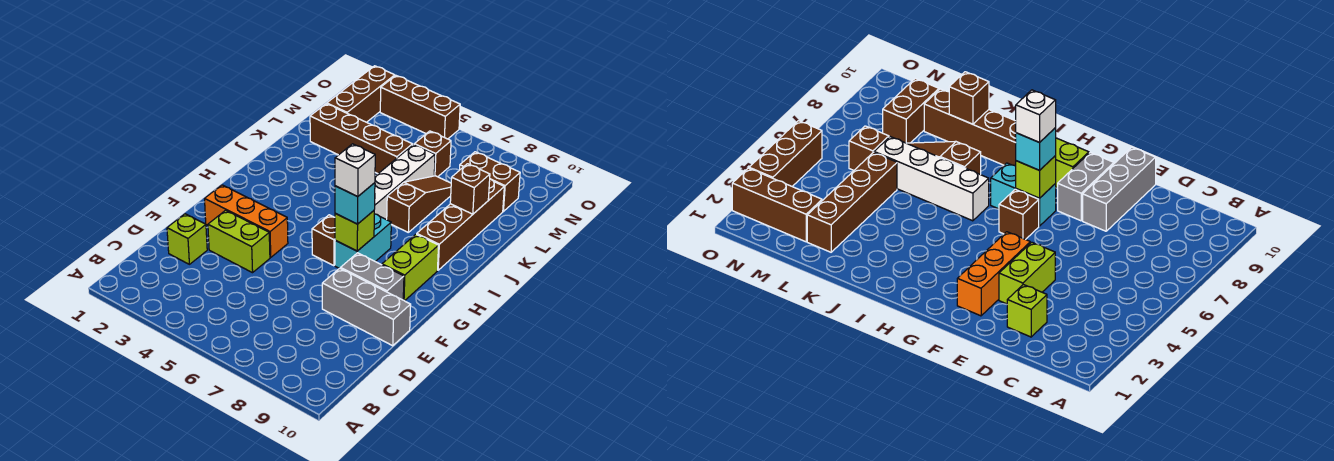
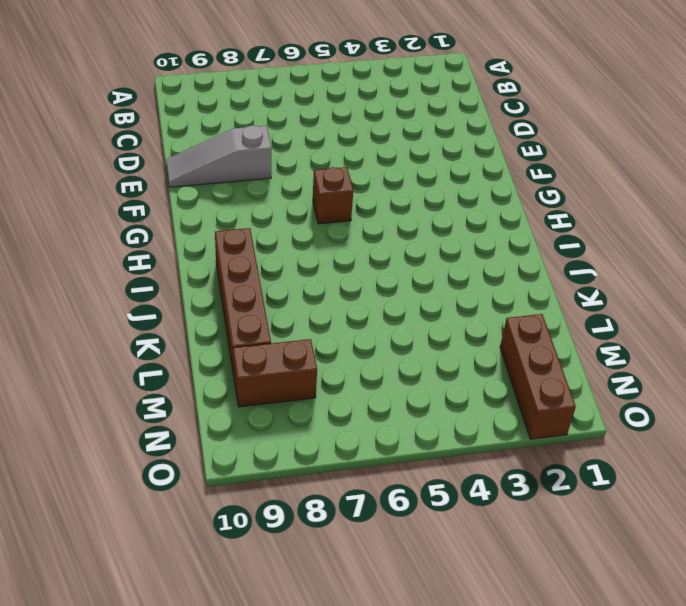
grey slope E8:E10 level 1 top 8 -> grey brick E8:E10 level 1
none -> lime brick D2 level 1
none -> lime brick E3:E4 level 1
none -> orange brick F2:F4 level 1

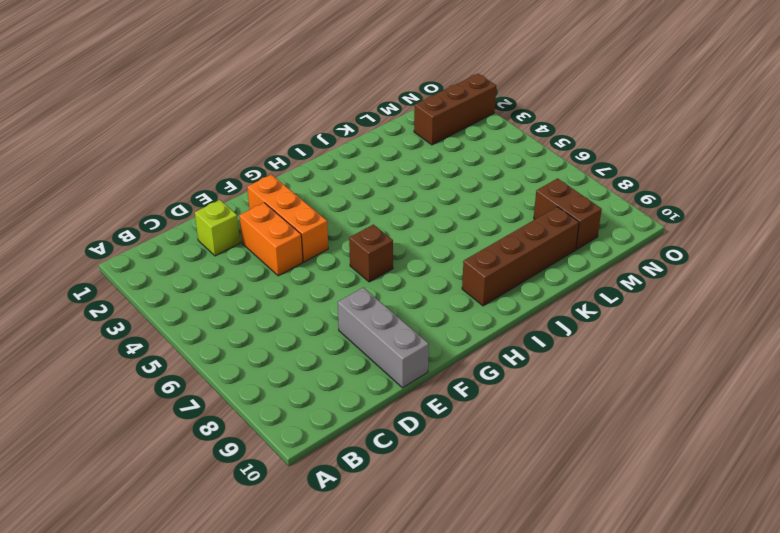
orange brick E3:E4 level 1 -> lime brick E3:E4 level 1
none -> grey brick F8:F9 level 1
none -> cyan brick G7:H7 level 1
none -> lime brick G9:H9 level 1

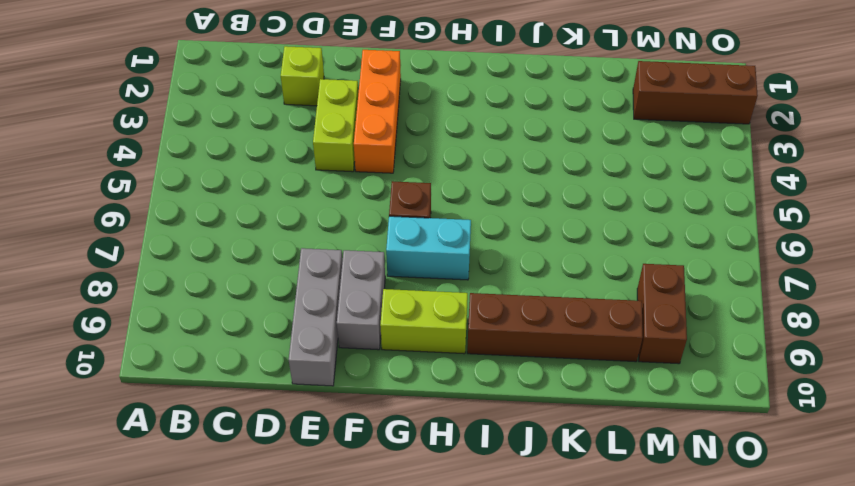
none -> white brick I6:L6 level 1
none -> brown slope J7:L7 level 1 top J
none -> brown brick L2:L5 level 1

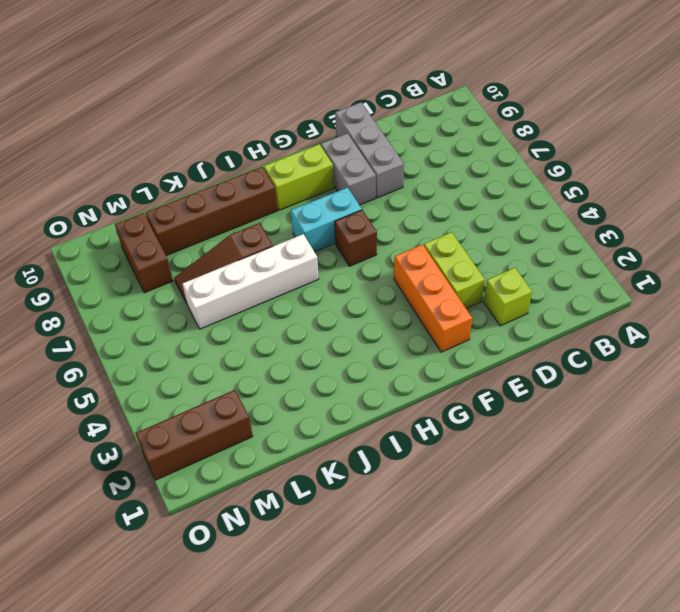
none -> brown brick L2:L5 level 1
none -> brown brick M6 level 1
none -> brown brick O3:O5 level 1

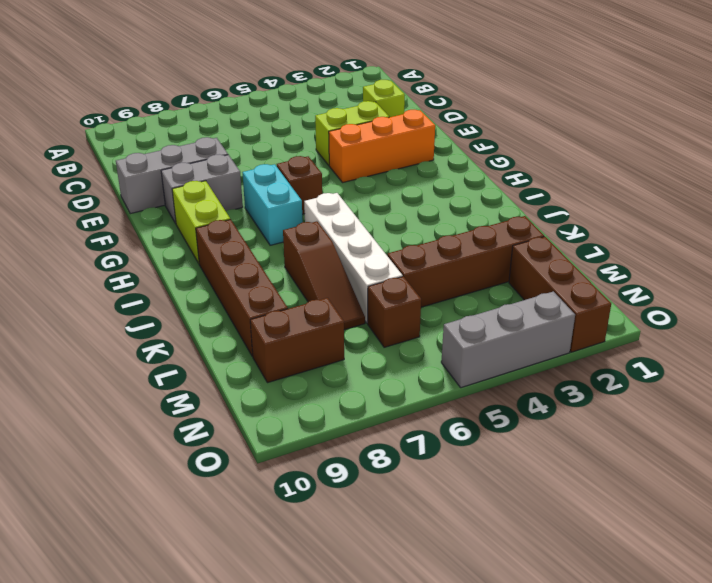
grey brick O3:O5 level 1 -> brown brick O3:O5 level 1
none -> lime brick G7 level 2
none -> brown brick K9 level 2
none -> cyan brick G7 level 3

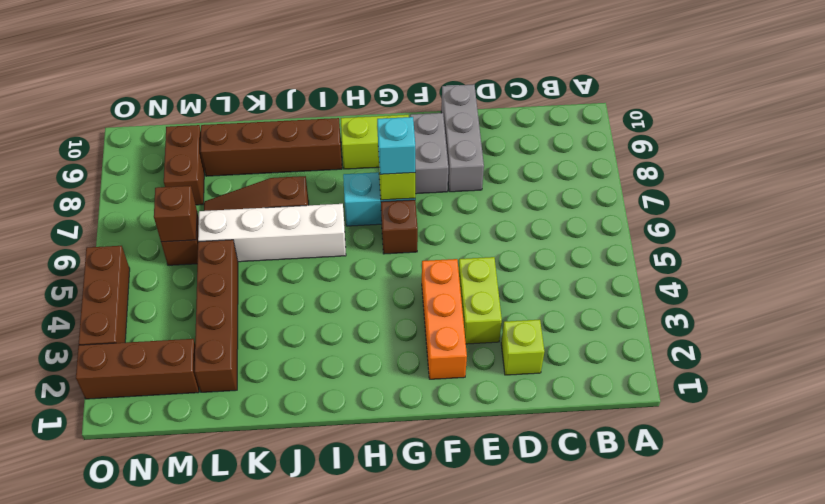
brown brick M6 level 2 -> brown brick K9 level 2
none -> white brick G7 level 4

